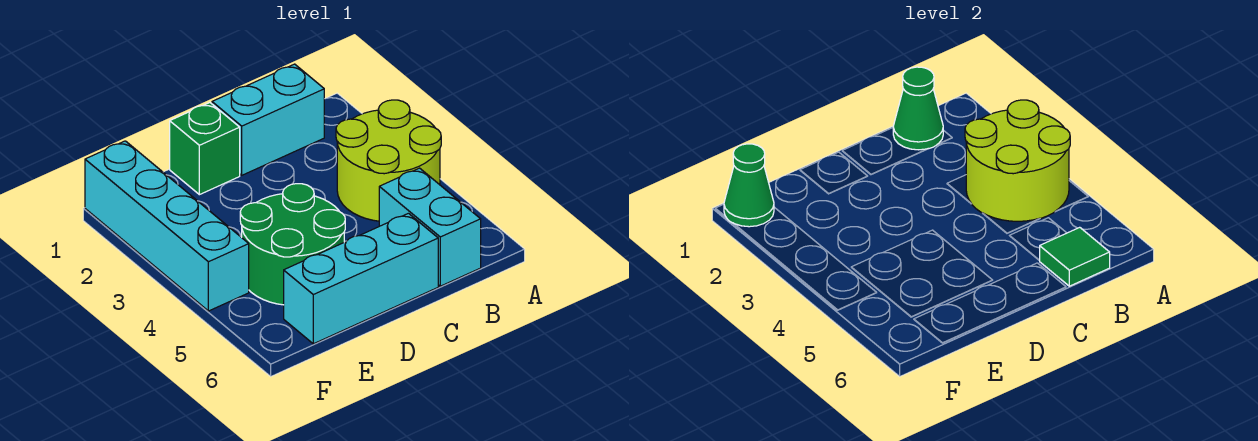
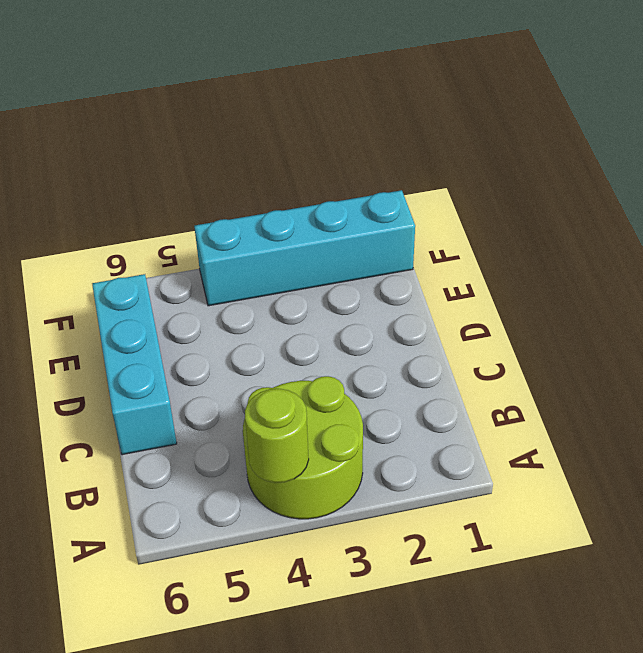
lime round brick A4 level 2 -> lime round brick A3:B4 level 2
none -> cyan brick B1:C1 level 1
none -> cyan brick B5:B6 level 1

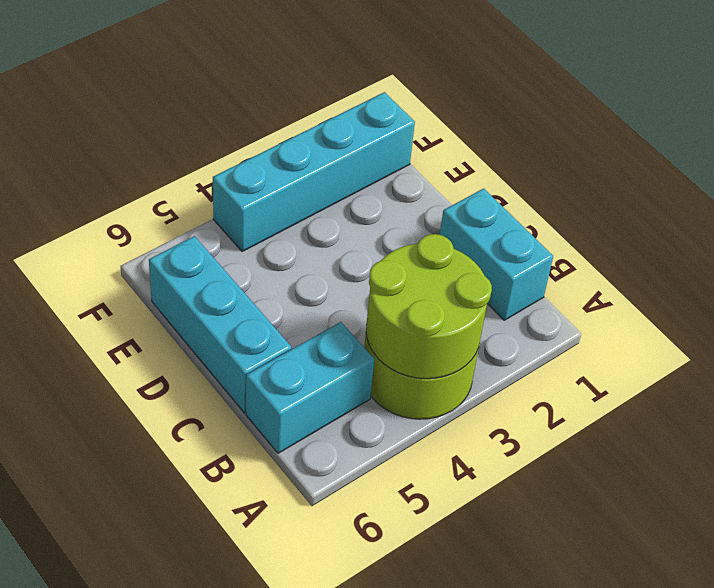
none -> green brick D1 level 1
none -> green round brick D4:E5 level 1

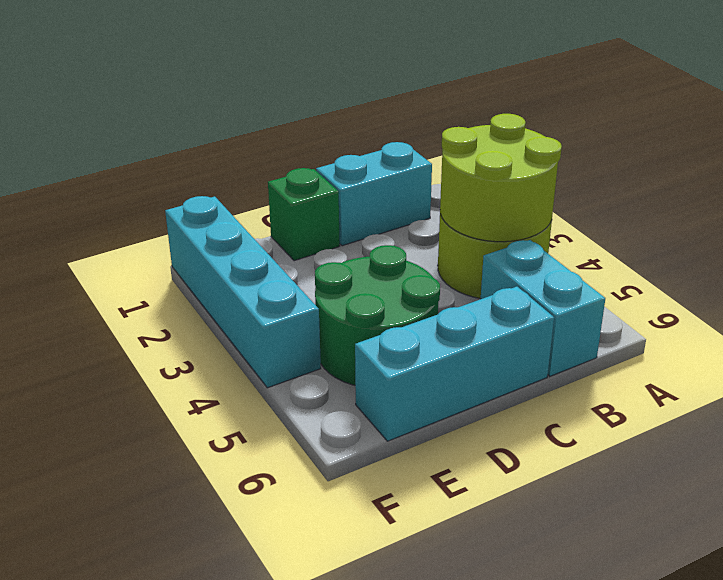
none -> green cone B1 level 2
none -> green tile B6 level 2

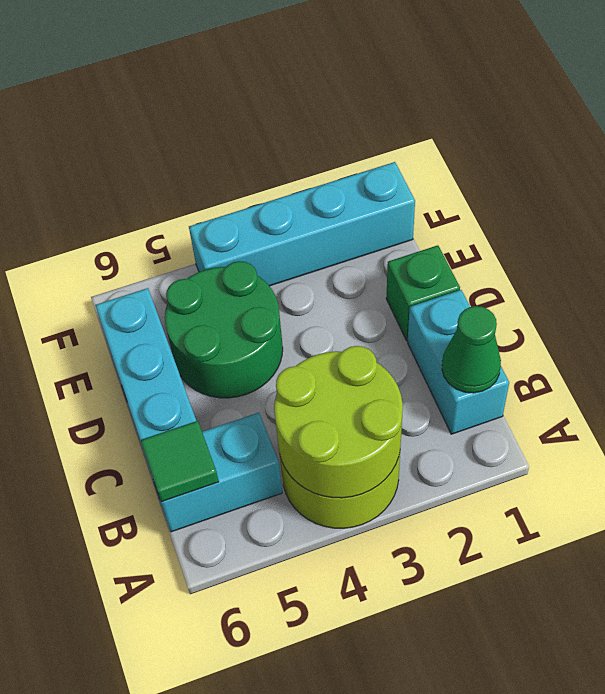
none -> green cone F1 level 2

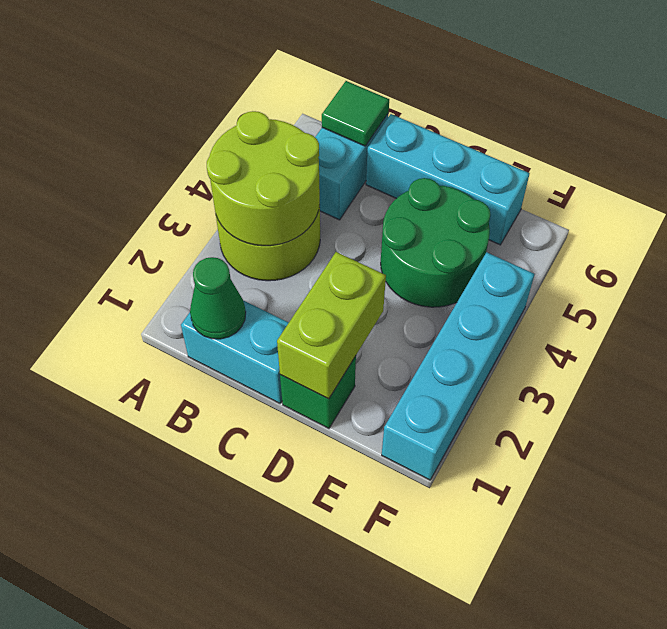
lime brick D1:D2 level 2 -> none
none -> green cone F1 level 2

